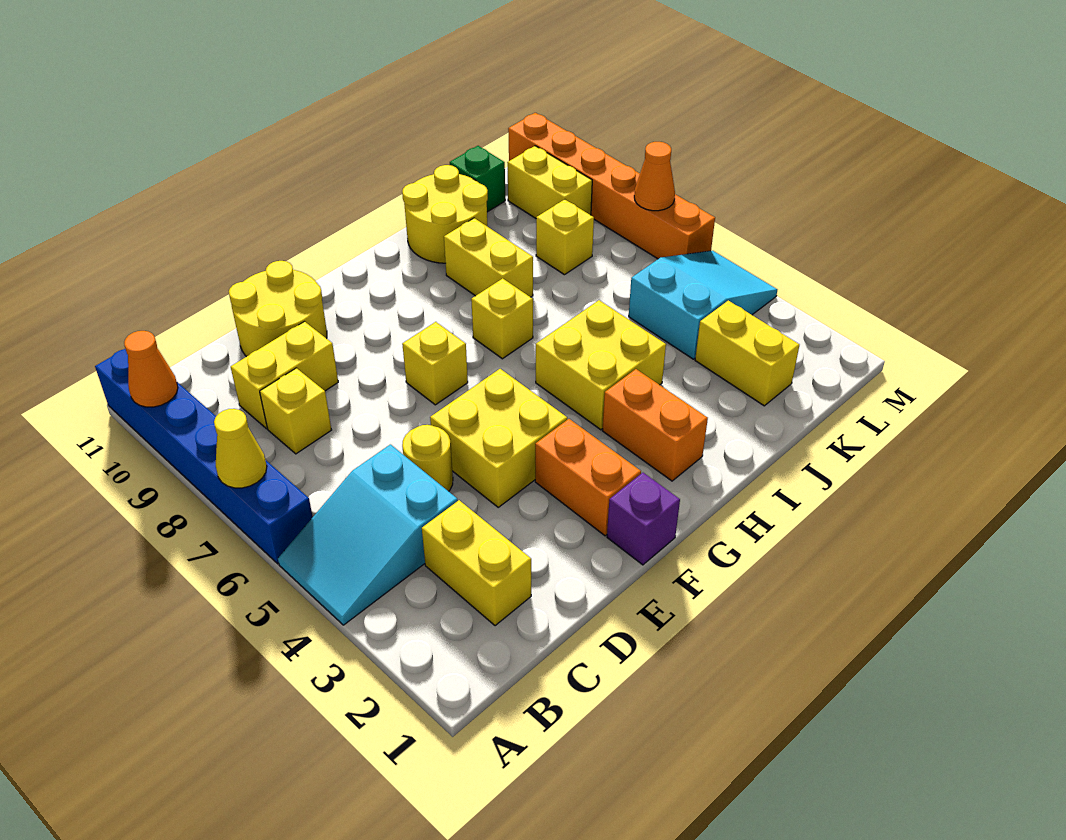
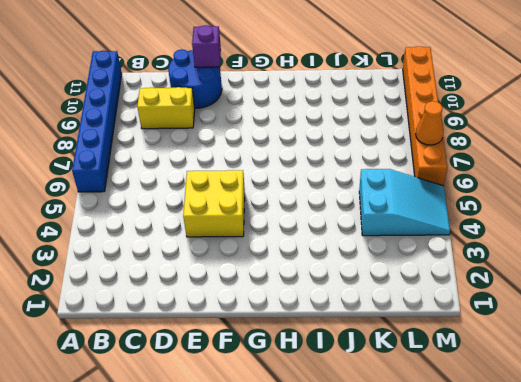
blue round brick D10:E11 level 1 -> yellow round brick D10:E11 level 1
purple brick E11 level 2 -> purple brick F1 level 1
none -> cyan slope A4:C5 level 1 top C
none -> yellow brick C2:C3 level 1
none -> yellow brick C8 level 1

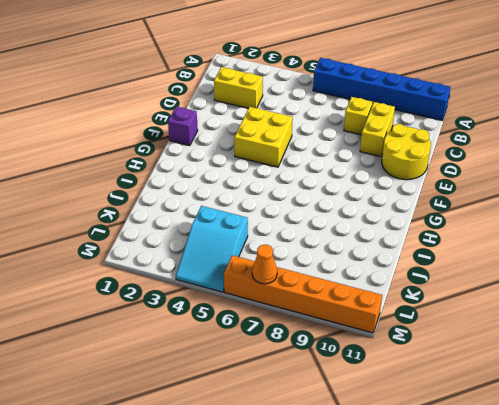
none -> cyan slope A4:C5 level 1 top C
none -> yellow round brick D5 level 1
none -> orange brick F2:F3 level 1

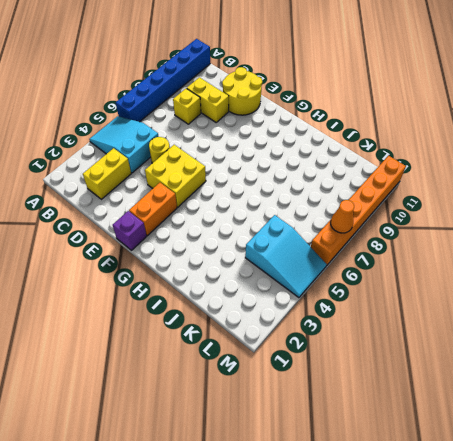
none -> yellow brick F7 level 1
none -> orange brick H2:H3 level 1
none -> yellow brick H4:I5 level 1

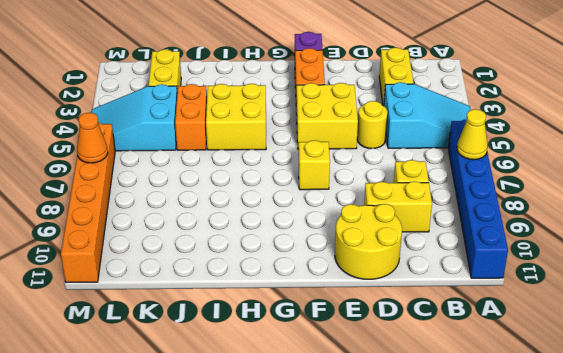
orange brick J4:J5 level 1 -> orange brick H2:H3 level 1
none -> yellow brick H7 level 1
none -> yellow brick I8:I9 level 1
none -> yellow round brick I10:J11 level 1

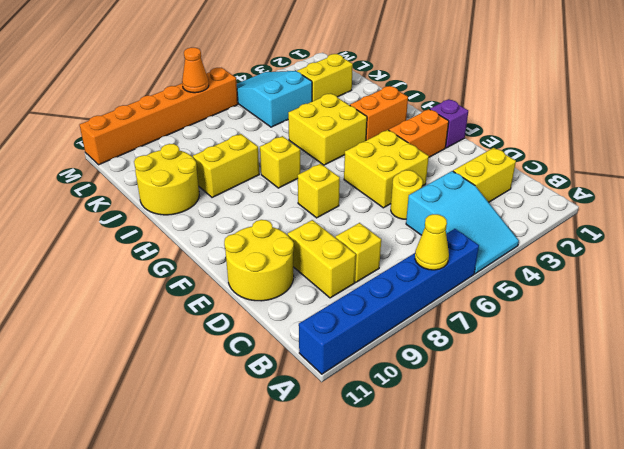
none -> yellow brick K8 level 1
none -> green brick K11 level 1
none -> yellow brick L9:L10 level 1

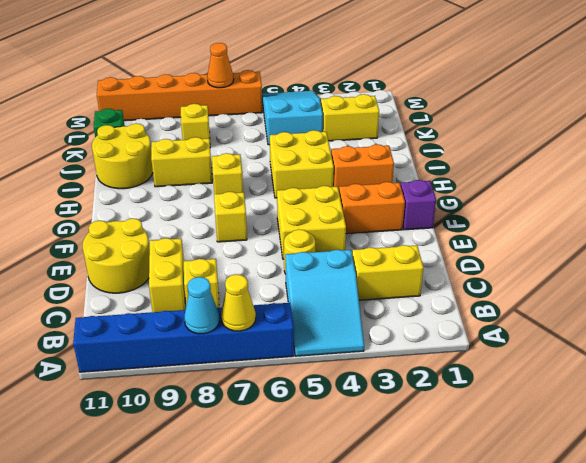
cyan cone A8 level 2 -> none
none -> yellow brick L9:L10 level 1
none -> orange cone A10 level 2

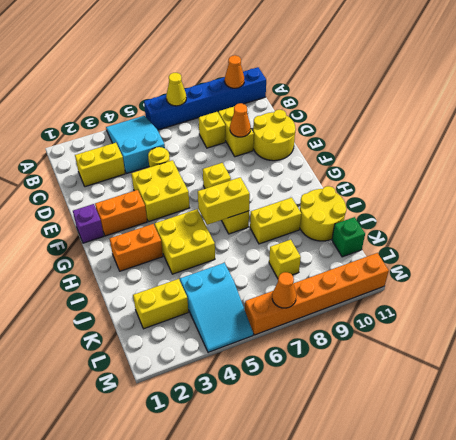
orange cone D9 level 2 -> none
yellow brick H6:H7 level 2 -> yellow brick L9:L10 level 1

